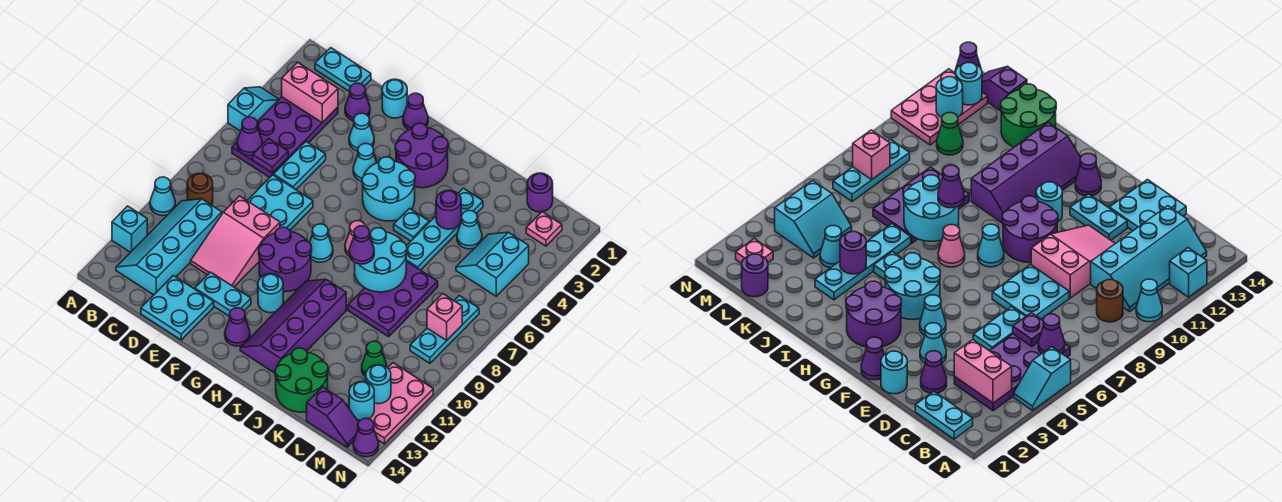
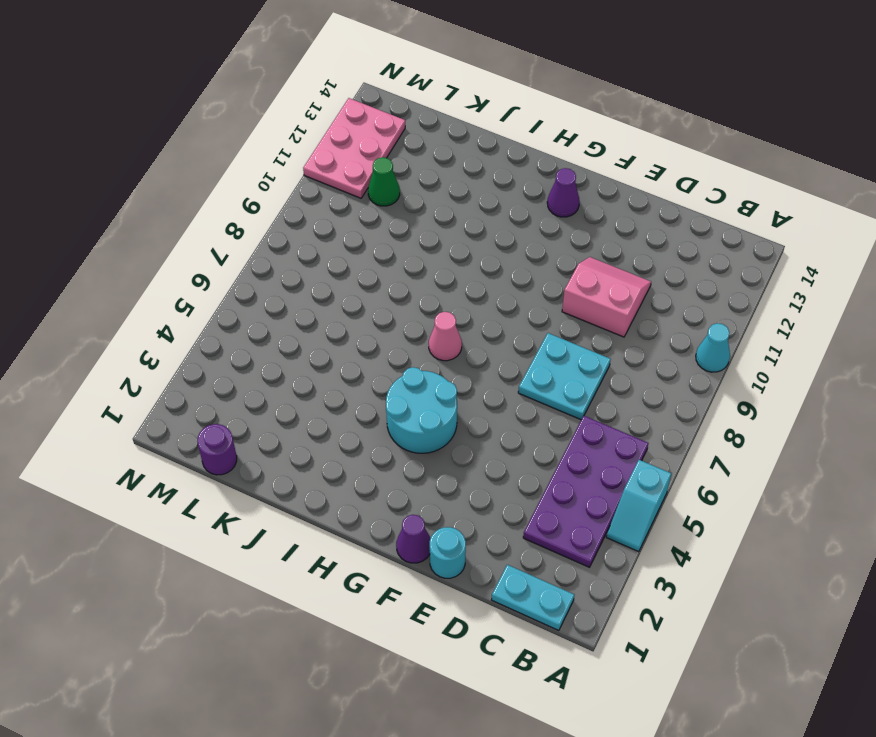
pink slope D10:E11 level 1 top 10 -> pink slope D9:E11 level 1 top 9
none -> cyan brick A12 level 1
none -> brown round brick B9 level 1
none -> cyan slope B10:C13 level 1 top C
none -> purple cone D2 level 1

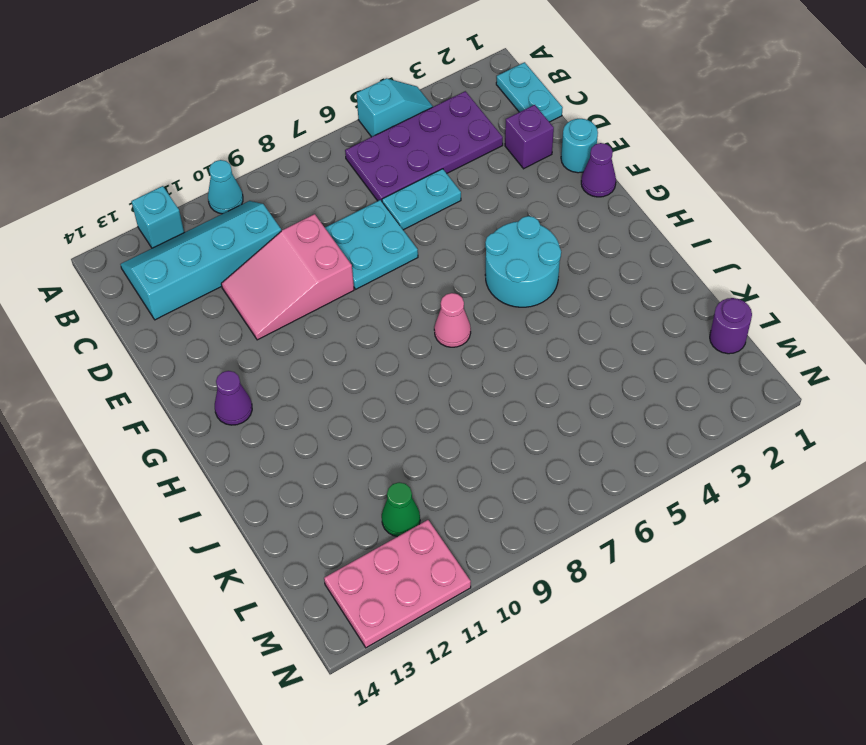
purple brick D2 level 1 -> purple cone D2 level 1
none -> brown round brick B9 level 1
none -> cyan plate D13:E14 level 1
none -> cyan cone E3 level 1
none -> cyan plate E12:F12 level 1

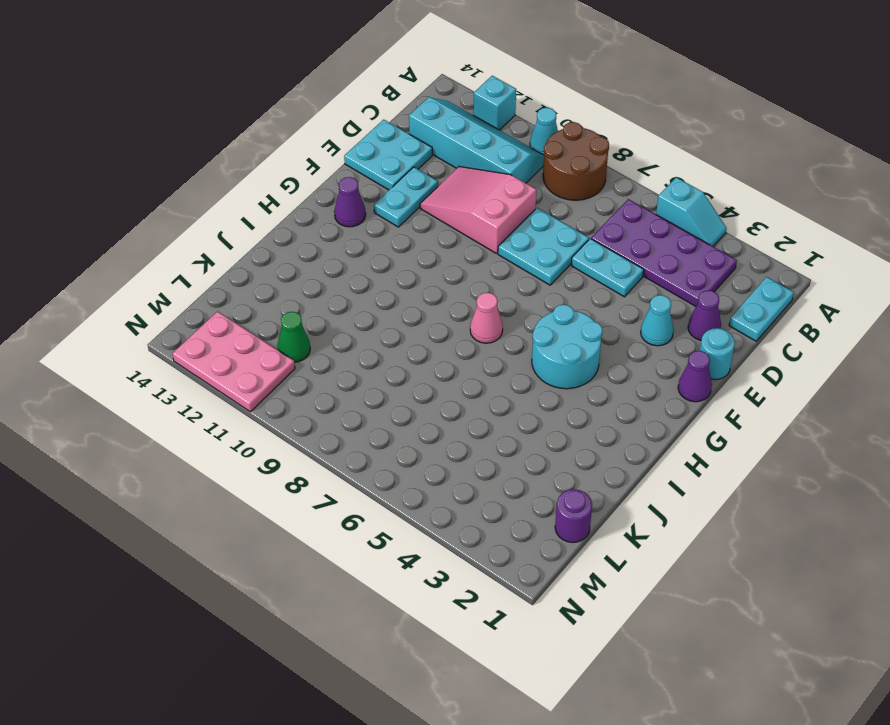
brown round brick A8:B9 level 1 -> brown round brick B9 level 1
none -> cyan cone F4 level 1
none -> purple round brick F9:G10 level 1
none -> purple round brick G2:H3 level 1
none -> cyan cone G8 level 1

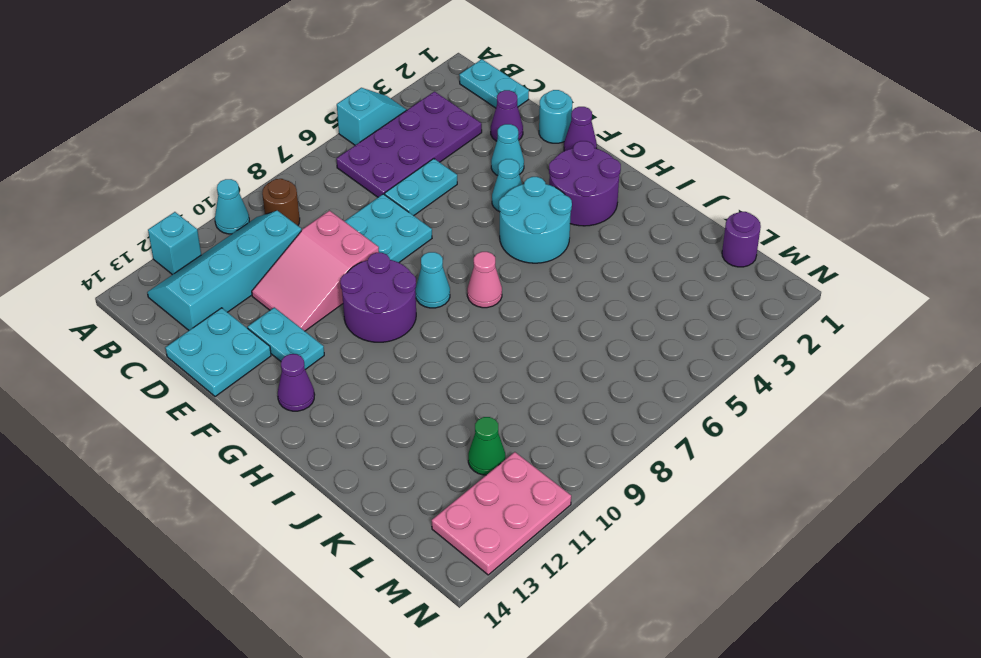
none -> cyan round brick G11 level 1
none -> purple slope H10:I13 level 1 top I
none -> cyan plate I5 level 1
none -> cyan plate J3:J6 level 1

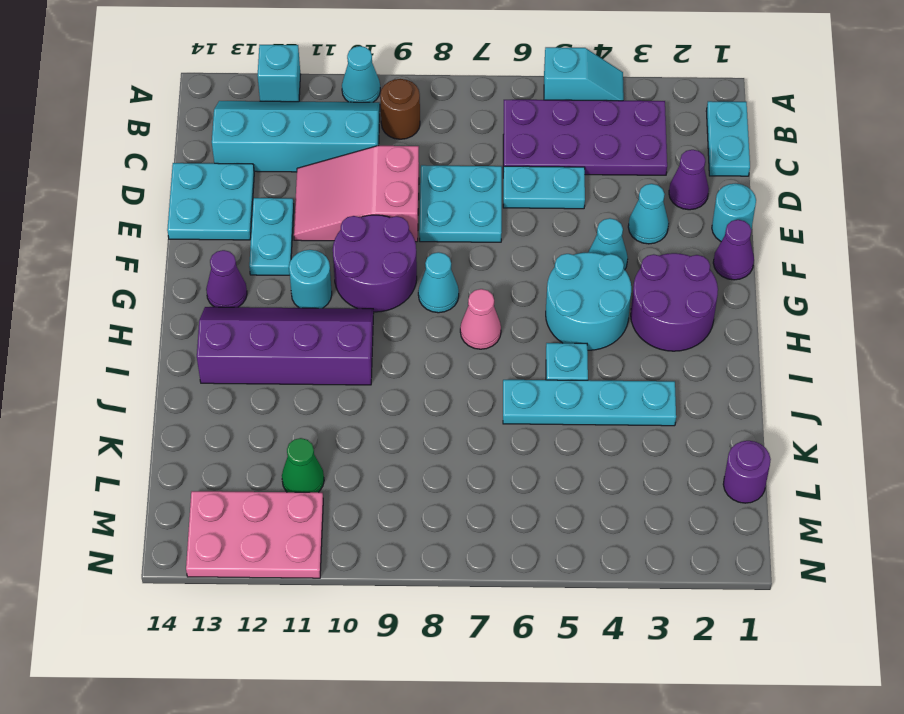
none -> purple plate J7:K9 level 1
none -> green round brick J13:K14 level 1
none -> cyan cone K4 level 1
none -> cyan slope L4:M5 level 1 top M

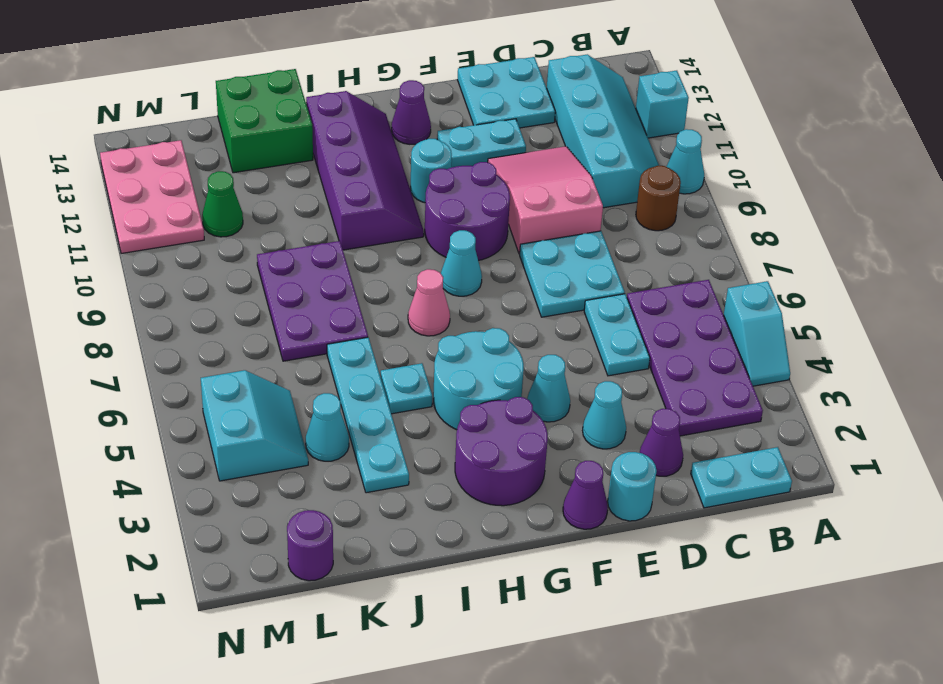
green brick J13:K14 level 1 -> green round brick J13:K14 level 1
none -> purple slope L14:M14 level 1 top L
none -> pink plate M2 level 1
none -> cyan plate M7:M9 level 1
none -> purple cone N14 level 1

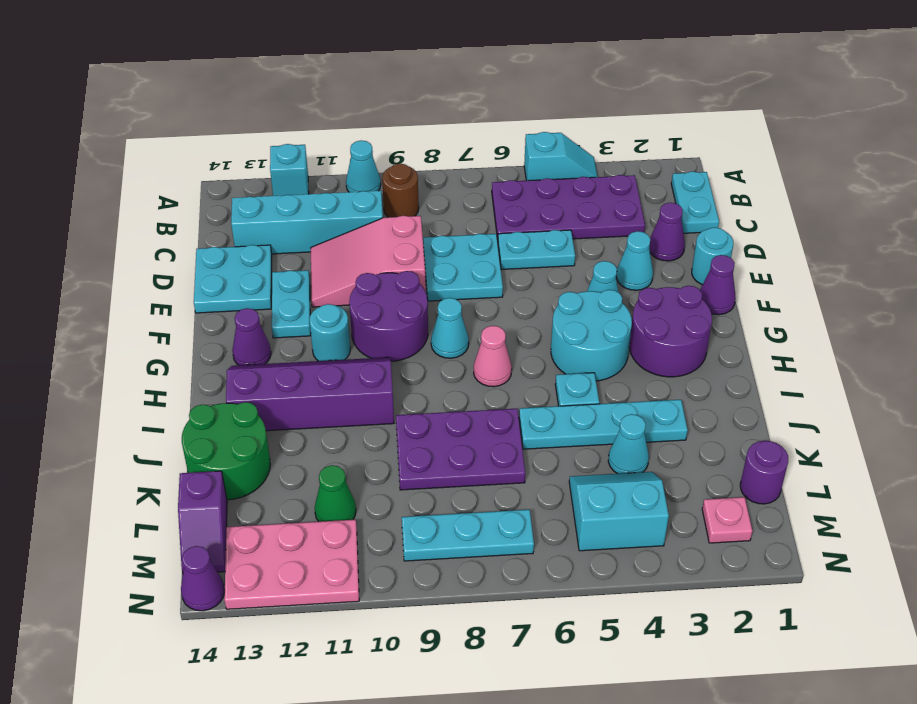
none -> pink brick B3:C3 level 2
none -> purple cone B6 level 2
none -> purple plate C6 level 2
none -> cyan round brick I7:J8 level 2

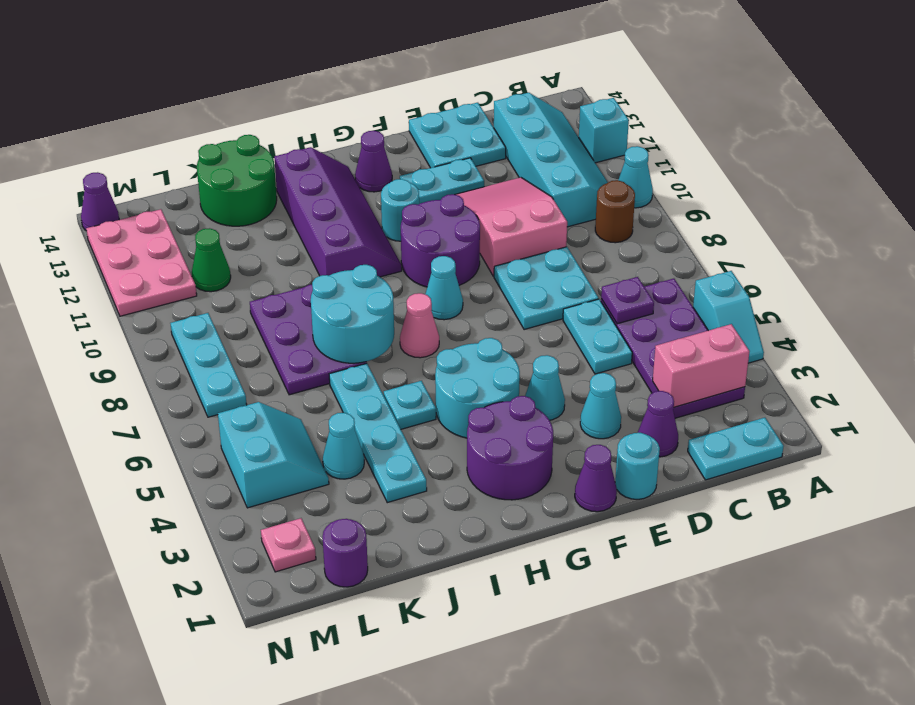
none -> purple slope L14:M14 level 1 top L
none -> purple cone B6 level 2
none -> purple round brick J4 level 2
none -> pink brick M8 level 2

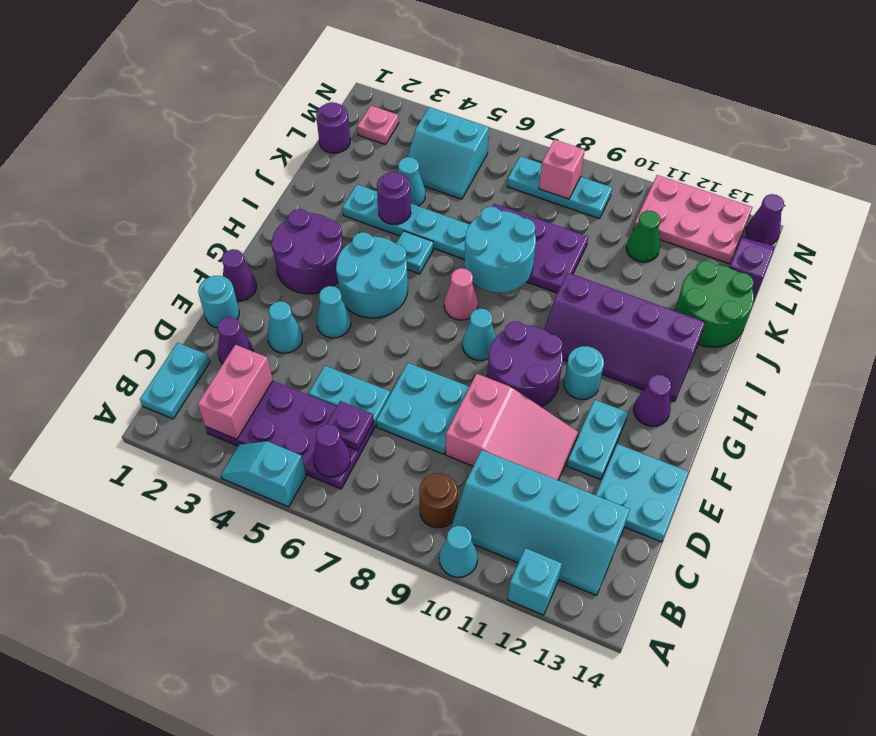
none -> cyan round brick M12 level 2
none -> cyan round brick M13 level 2
none -> purple cone I8 level 3

